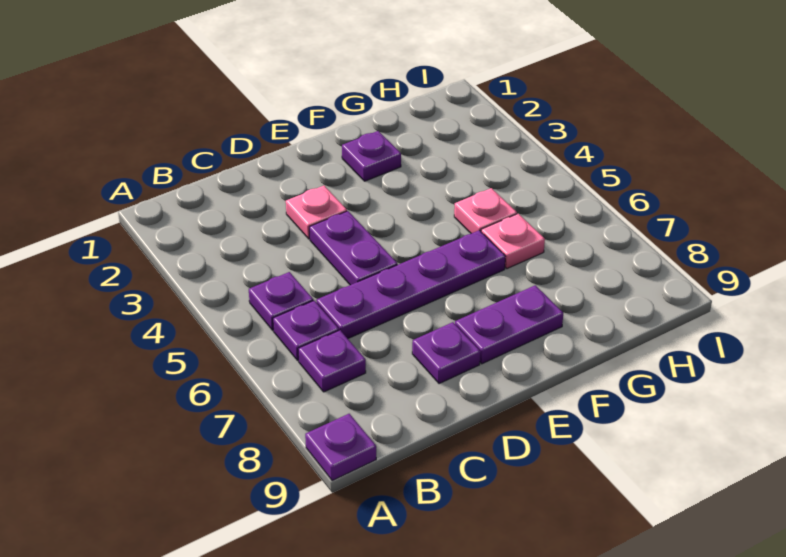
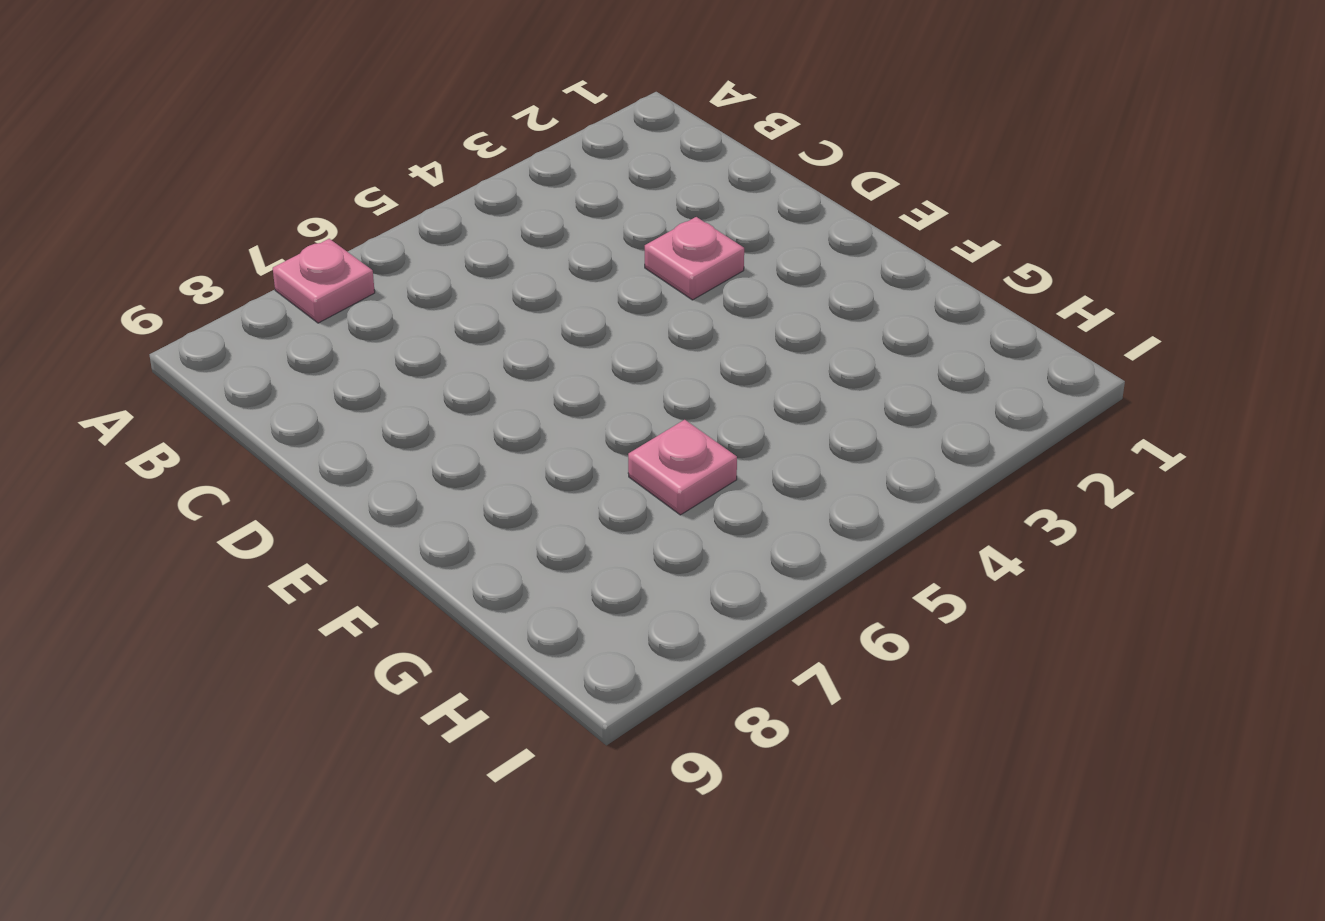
pink plate A7 level 1 -> pink plate G5 level 1
none -> purple plate A9 level 1
none -> purple plate B5 level 1
none -> purple plate B6 level 1

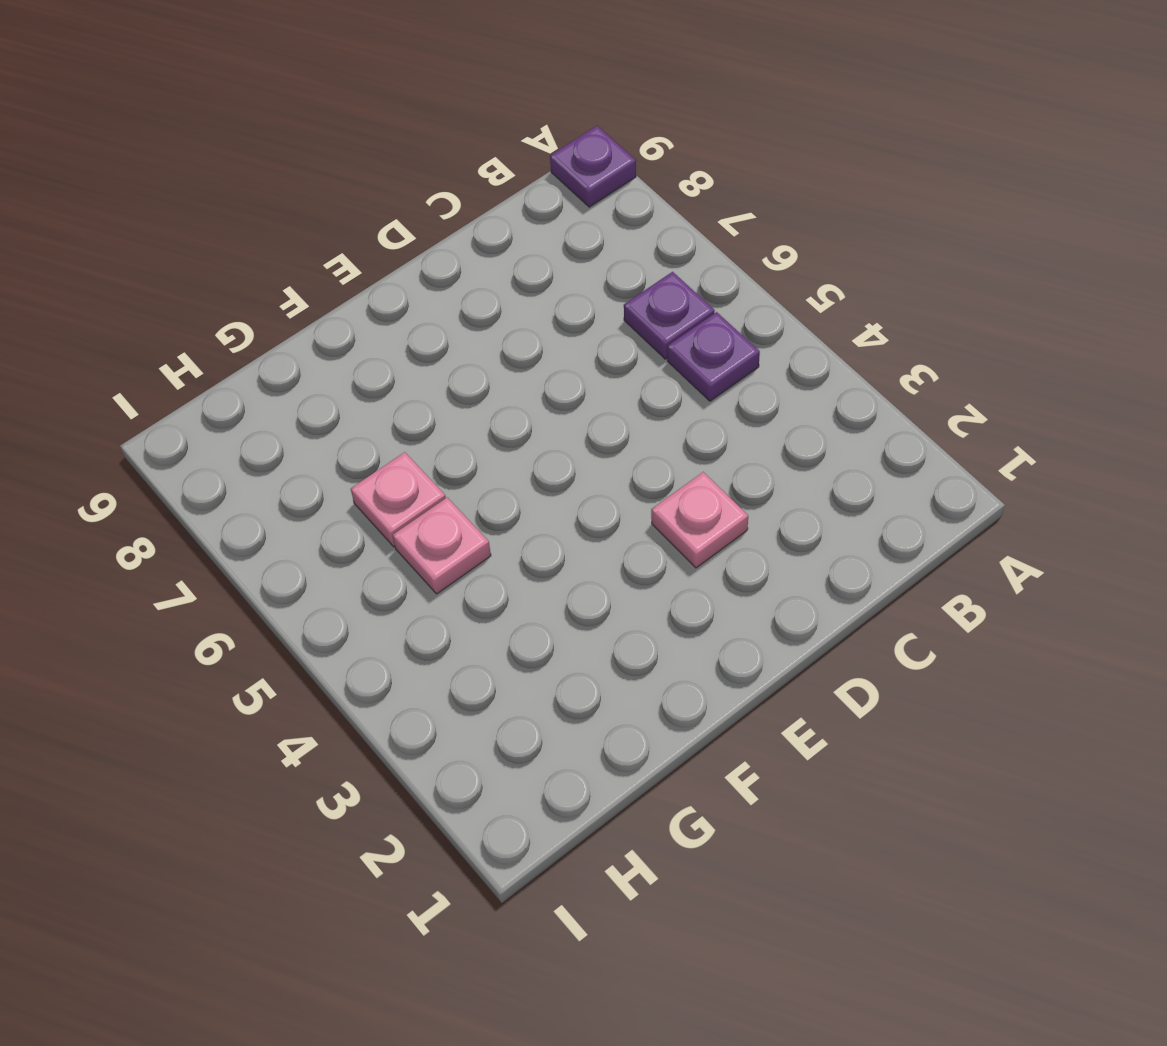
none -> purple plate B7 level 1
none -> purple plate C6:F6 level 1
none -> purple plate D4:D5 level 1

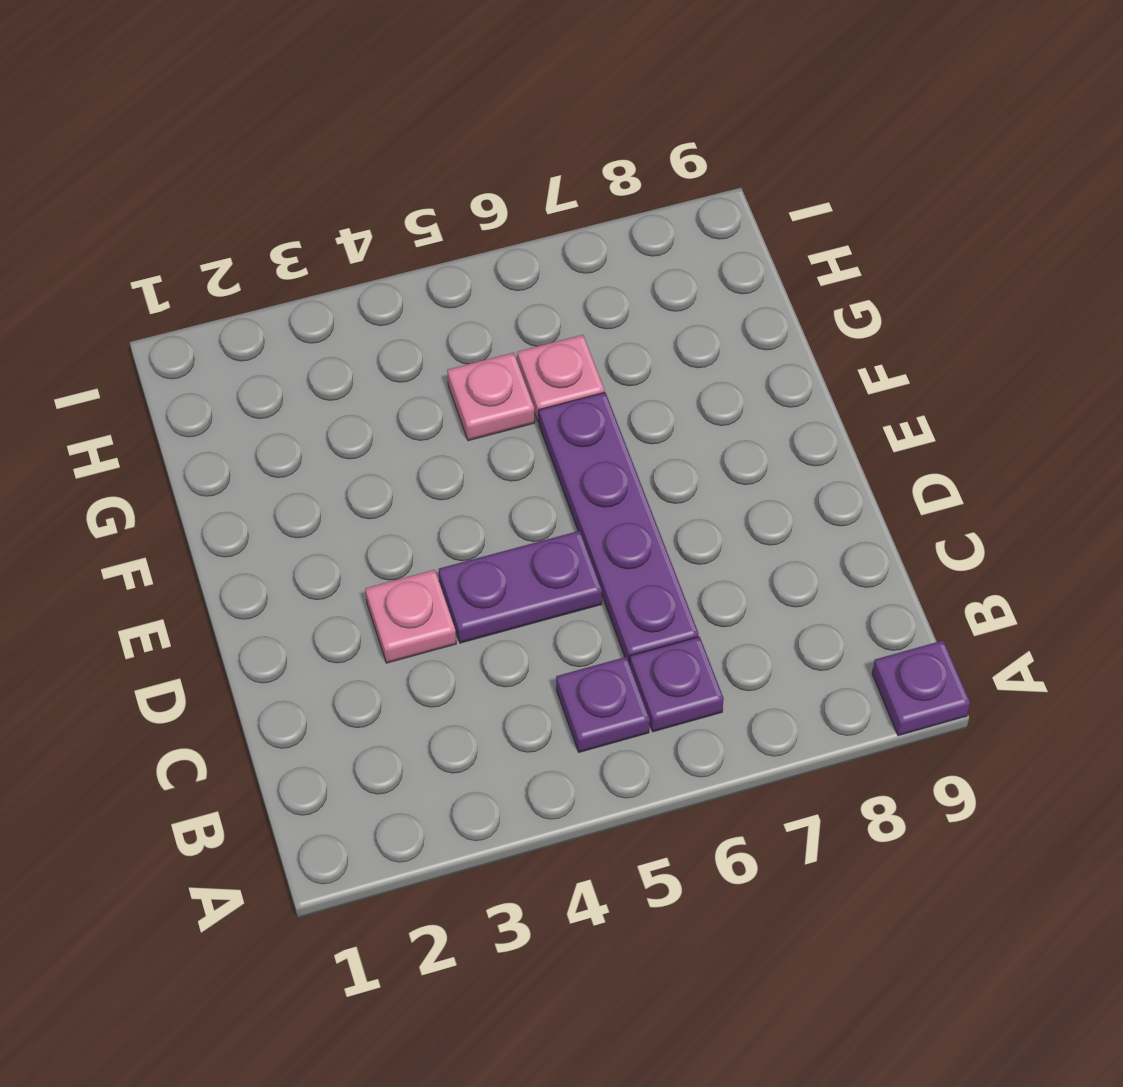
none -> purple plate B7 level 1
none -> purple plate D8 level 1
none -> purple plate E8:F8 level 1

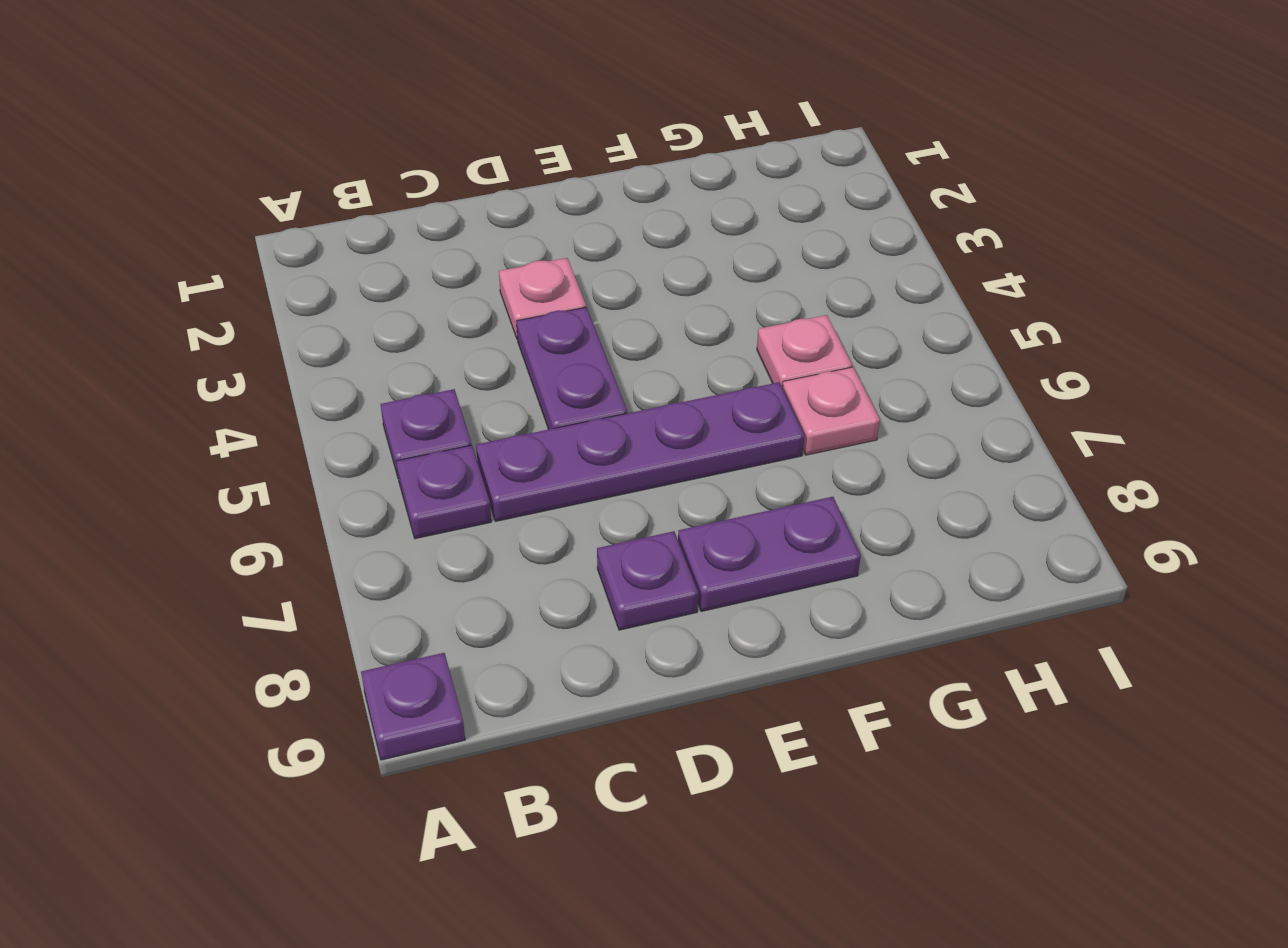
none -> purple plate B7 level 1
none -> purple plate F2 level 1

